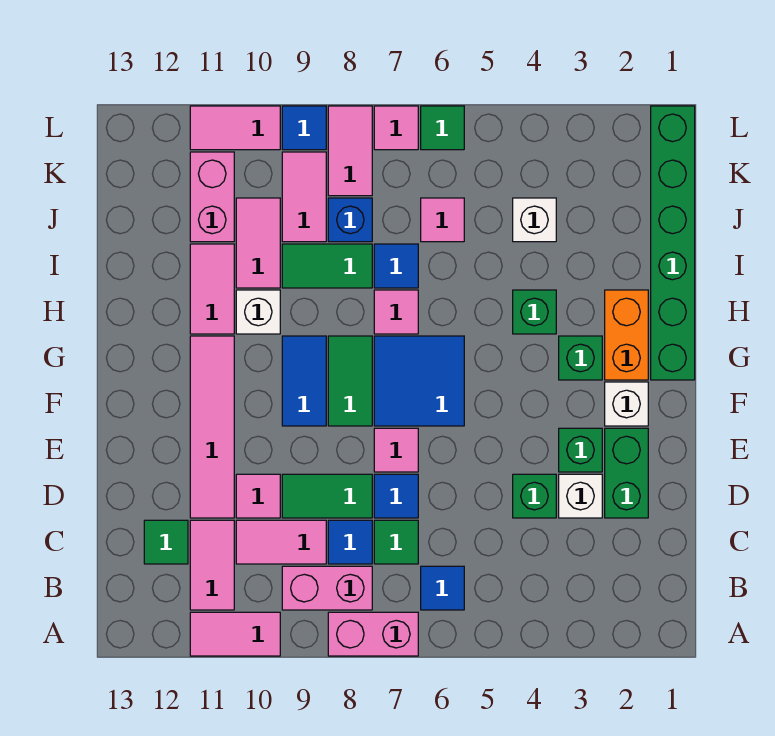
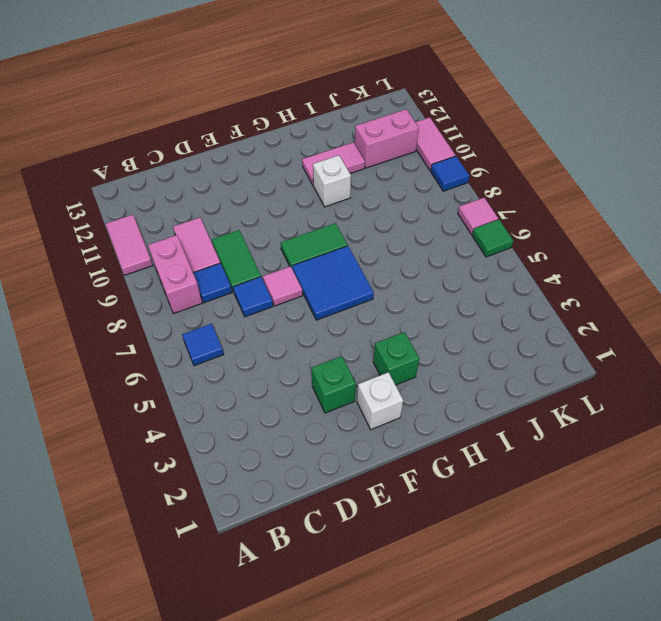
none -> pink brick A7:A8 level 1
none -> pink tile B11:C11 level 1
none -> green tile C7 level 1
none -> green tile C12 level 1

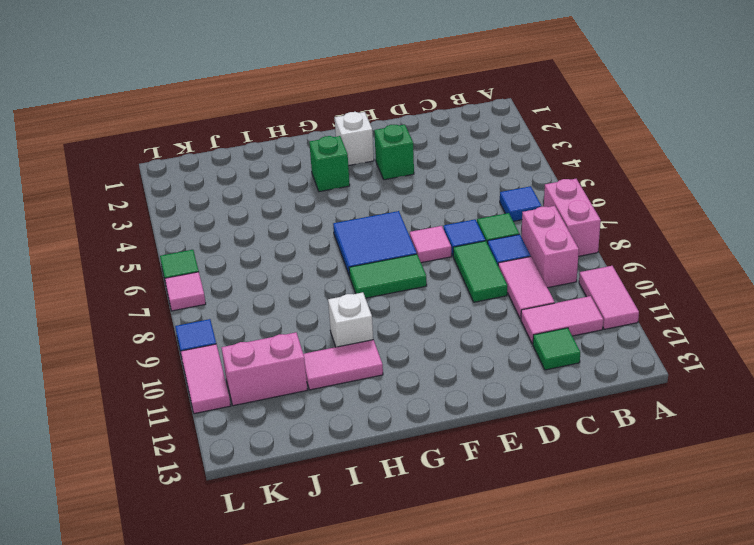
none -> green brick D2:E2 level 1
none -> white brick D3 level 1
none -> green brick D4 level 1
none -> pink tile D10 level 1

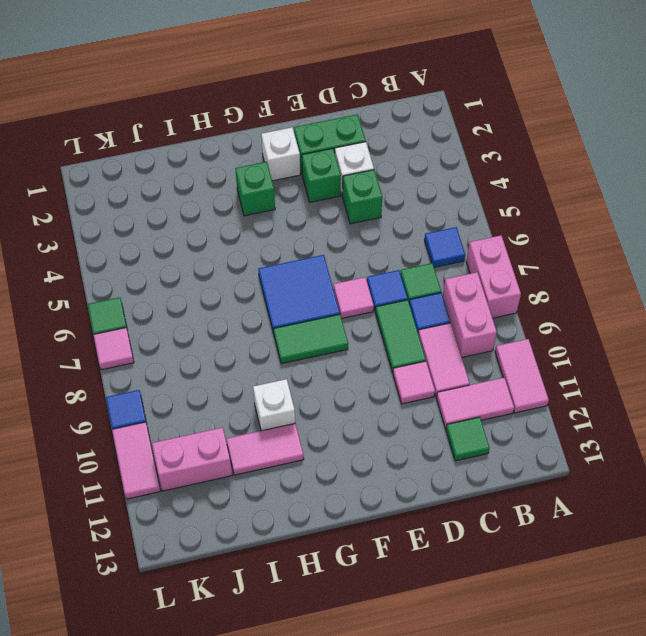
none -> pink tile D11:G11 level 1
none -> blue tile F9:G9 level 1
none -> green brick G1:L1 level 1
none -> orange brick G2:H2 level 1

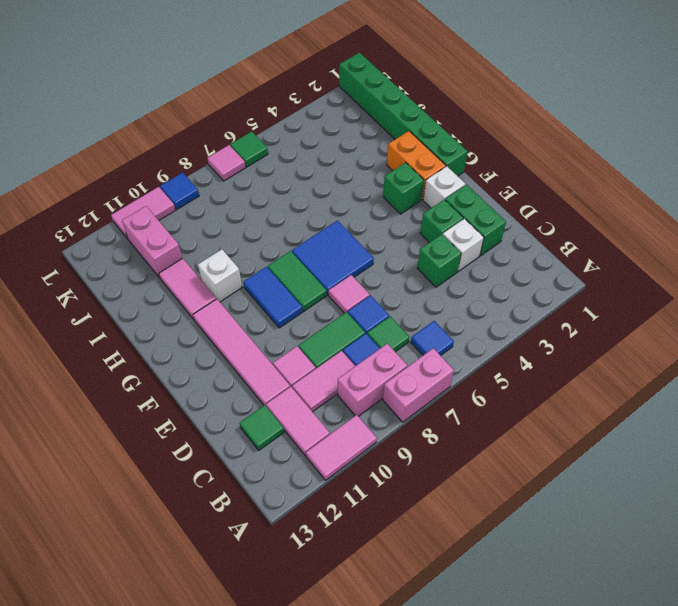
none -> green brick H4 level 1
none -> pink tile H7 level 1
none -> blue tile I7 level 1
none -> green tile I8:I9 level 1

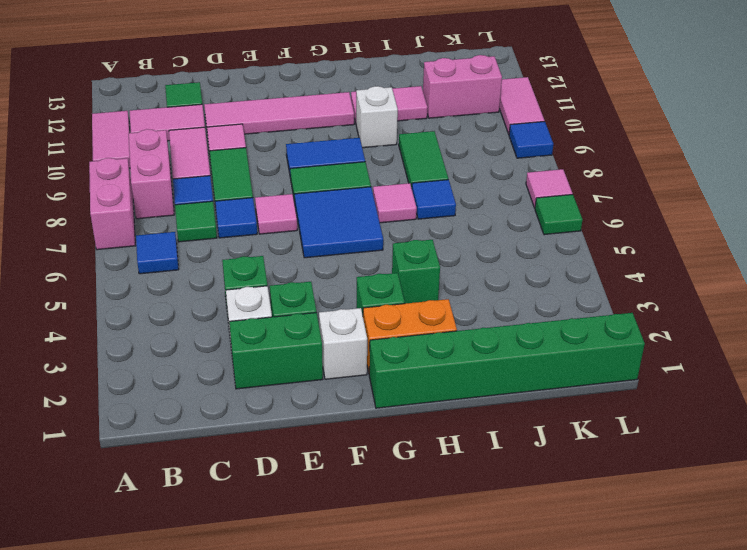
none -> pink tile I10:J10 level 1
none -> white brick J4 level 1
none -> pink tile J6 level 1
none -> blue brick J8 level 1

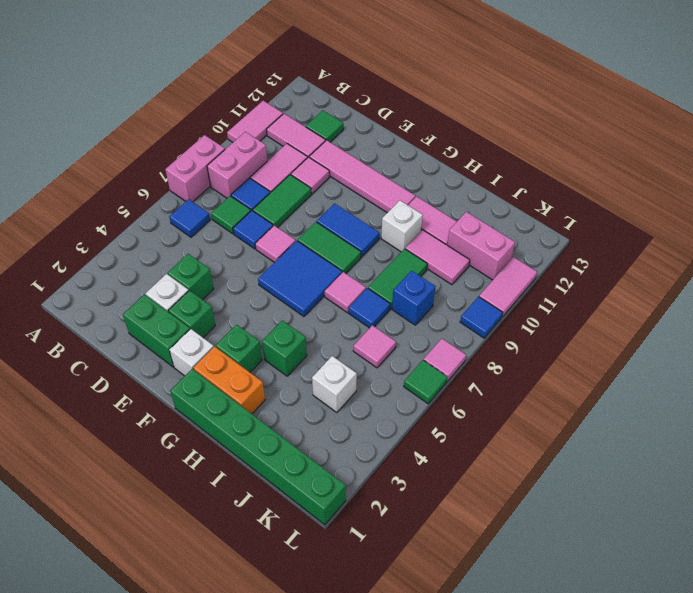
none -> pink tile J9:K9 level 1
none -> pink tile K8:L8 level 1

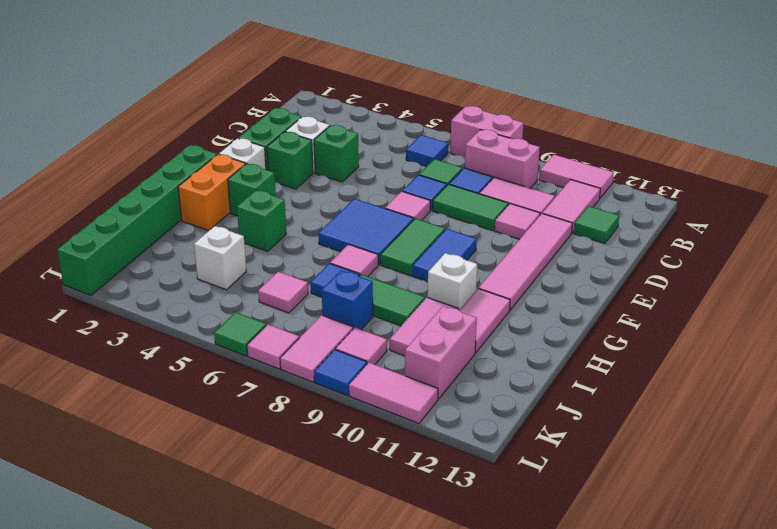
pink tile K9 level 1 -> pink tile J9:K9 level 1

